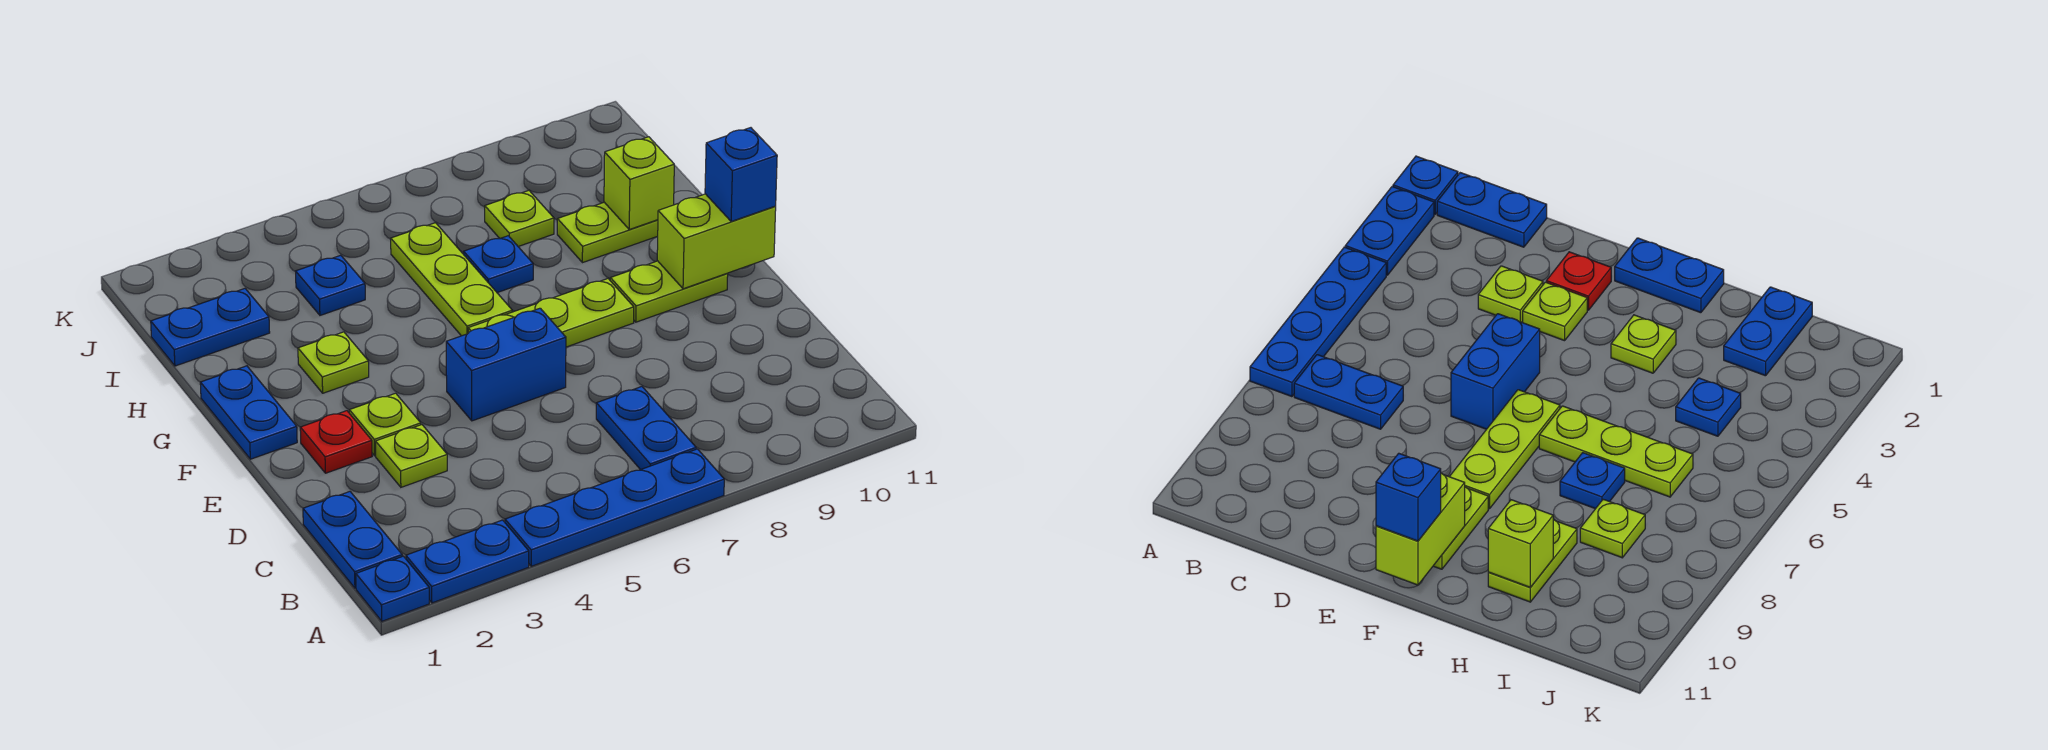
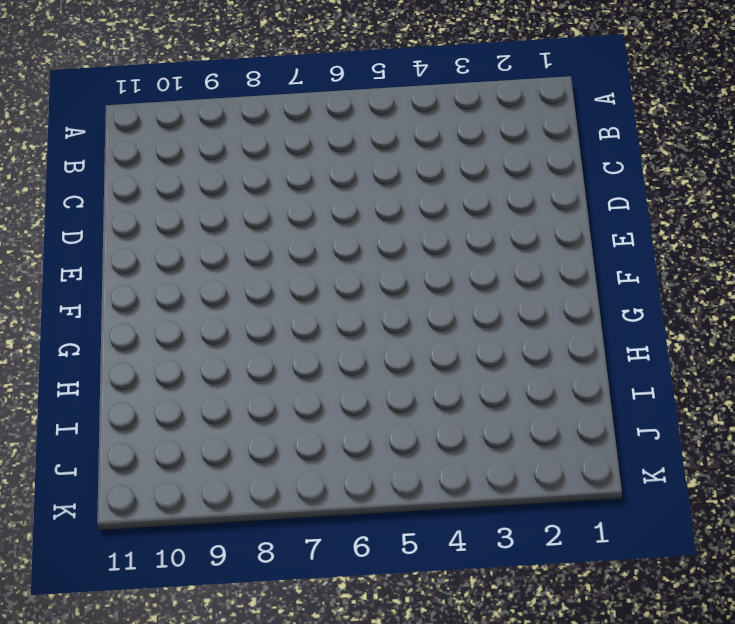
none -> blue plate A1 level 1
none -> blue plate A2:A3 level 1
none -> blue plate A4:A7 level 1

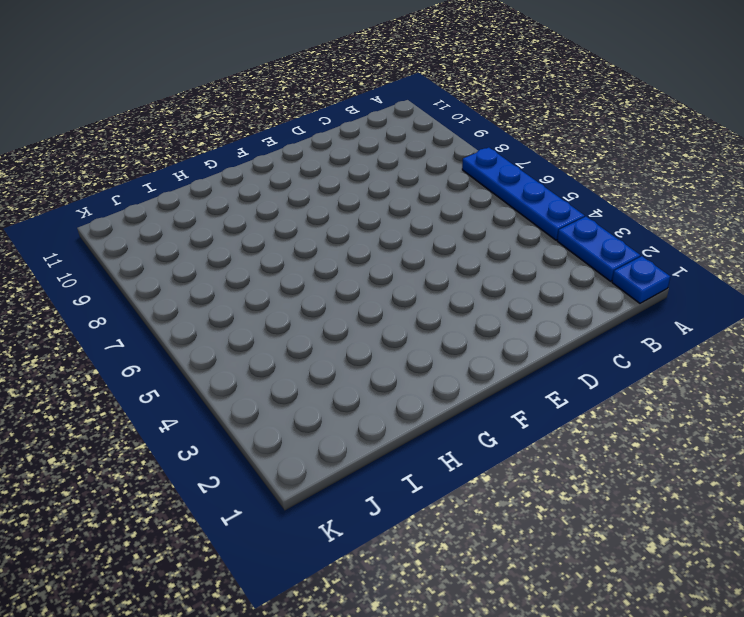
none -> blue plate B1:C1 level 1
none -> blue plate B7:C7 level 1
none -> lime plate D3 level 1

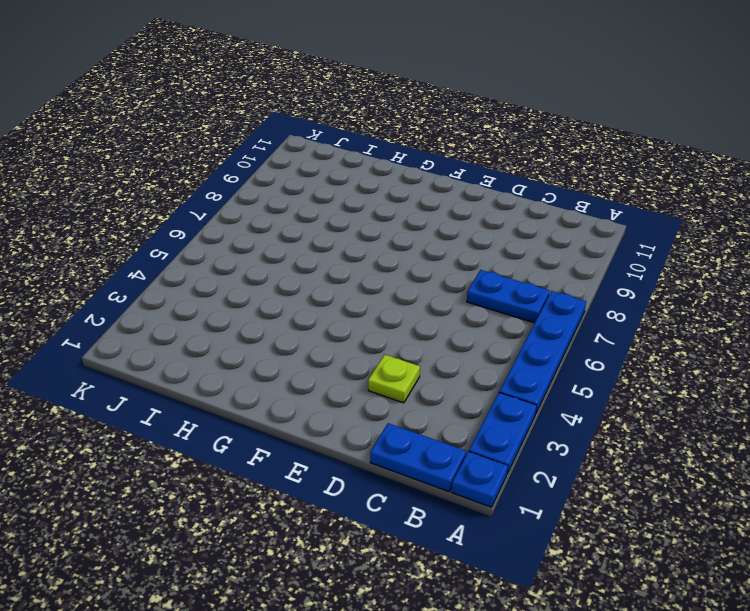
none -> red plate E2 level 1
none -> lime plate E3 level 1
none -> blue brick E5:E6 level 1

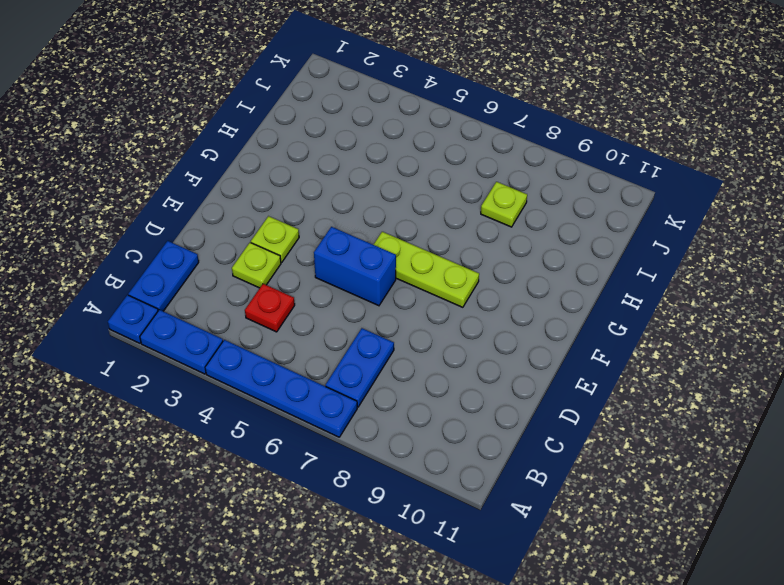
red plate C4 level 1 -> red plate E2 level 1
none -> blue plate F1:G1 level 1
none -> lime plate F9:F10 level 1
none -> lime plate G3 level 1

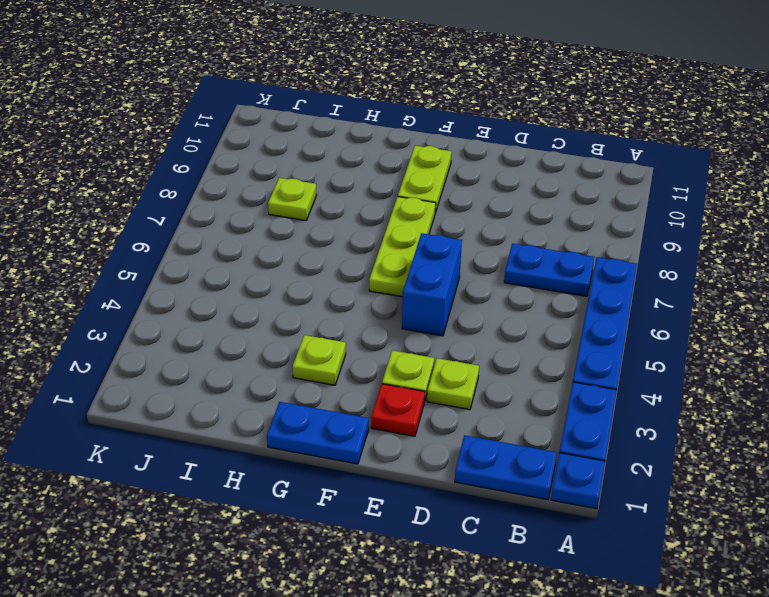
none -> lime plate G6:I6 level 1
none -> blue plate H7 level 1
none -> lime plate H9:H10 level 1

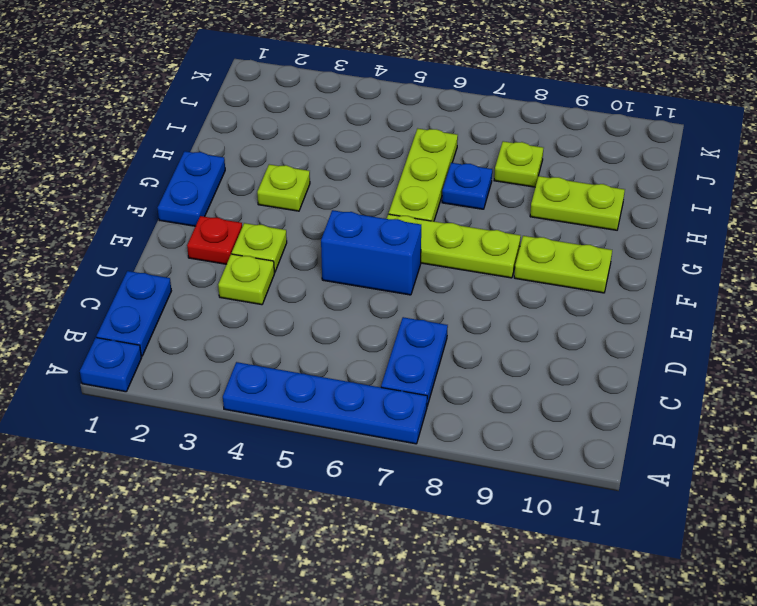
none -> blue plate A2:A3 level 1
none -> blue plate I1:I2 level 1
none -> blue plate I4 level 1

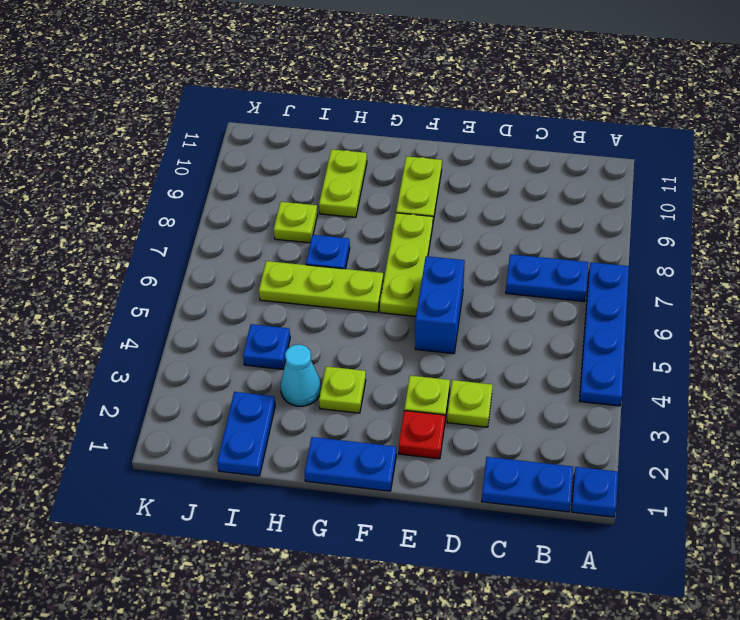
cyan cone H3 level 1 -> none
none -> blue plate A2:A3 level 1
none -> lime brick F10:F11 level 2
none -> lime brick H10 level 2

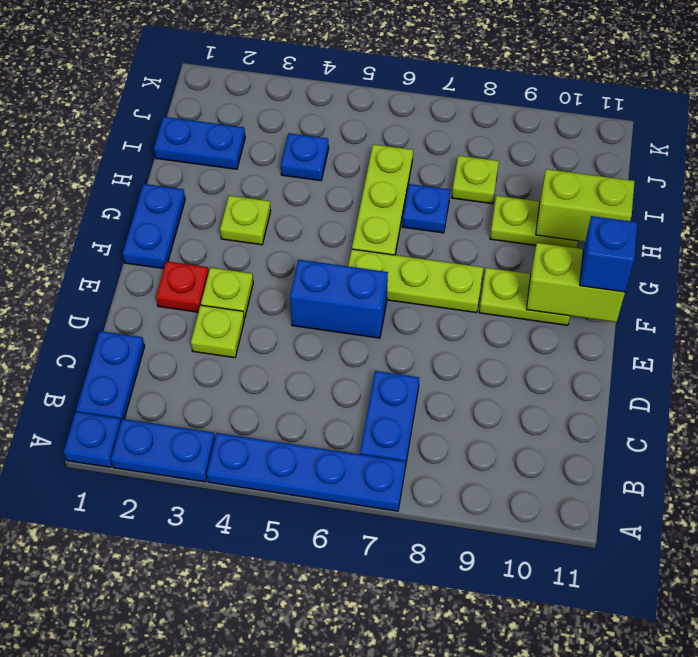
lime brick H10:H11 level 2 -> lime brick H10 level 2

